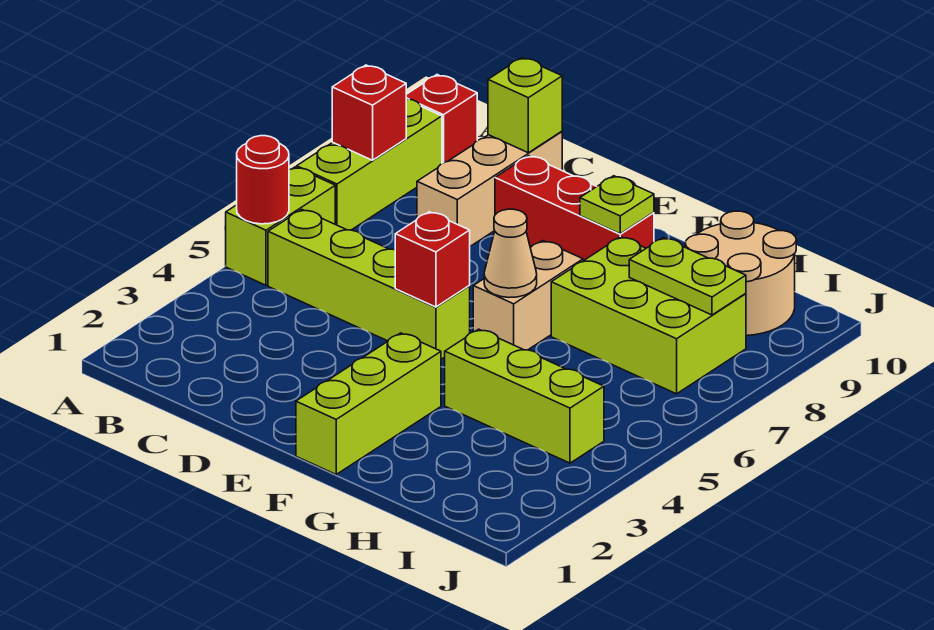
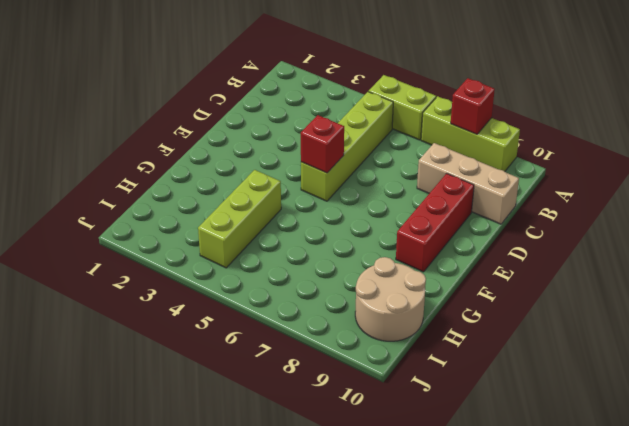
none -> red brick A10 level 1
none -> lime brick F1:F3 level 1
none -> tan brick F6:F7 level 1

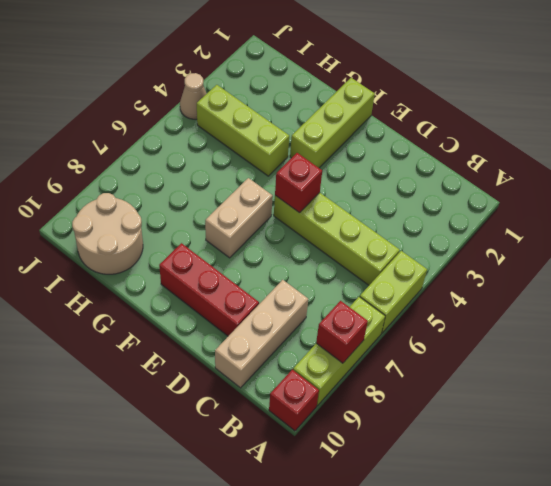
tan cone J4 level 1 -> tan cone F6 level 2
none -> lime brick G7:I8 level 1
none -> red round brick A5 level 2
none -> lime brick C10 level 2

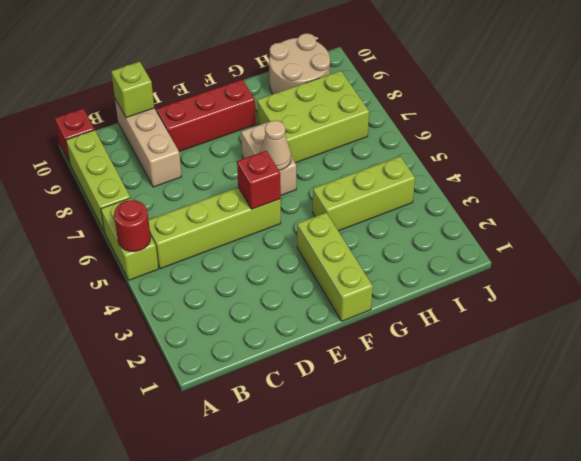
none -> red brick A8 level 2
none -> lime plate F9 level 2
none -> lime plate H8:I8 level 2

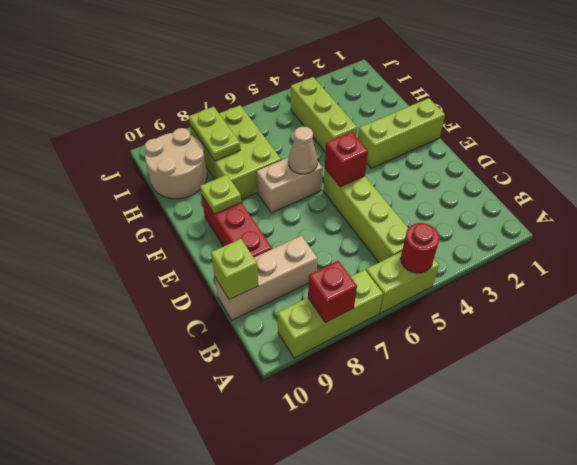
none -> red brick A10 level 1

